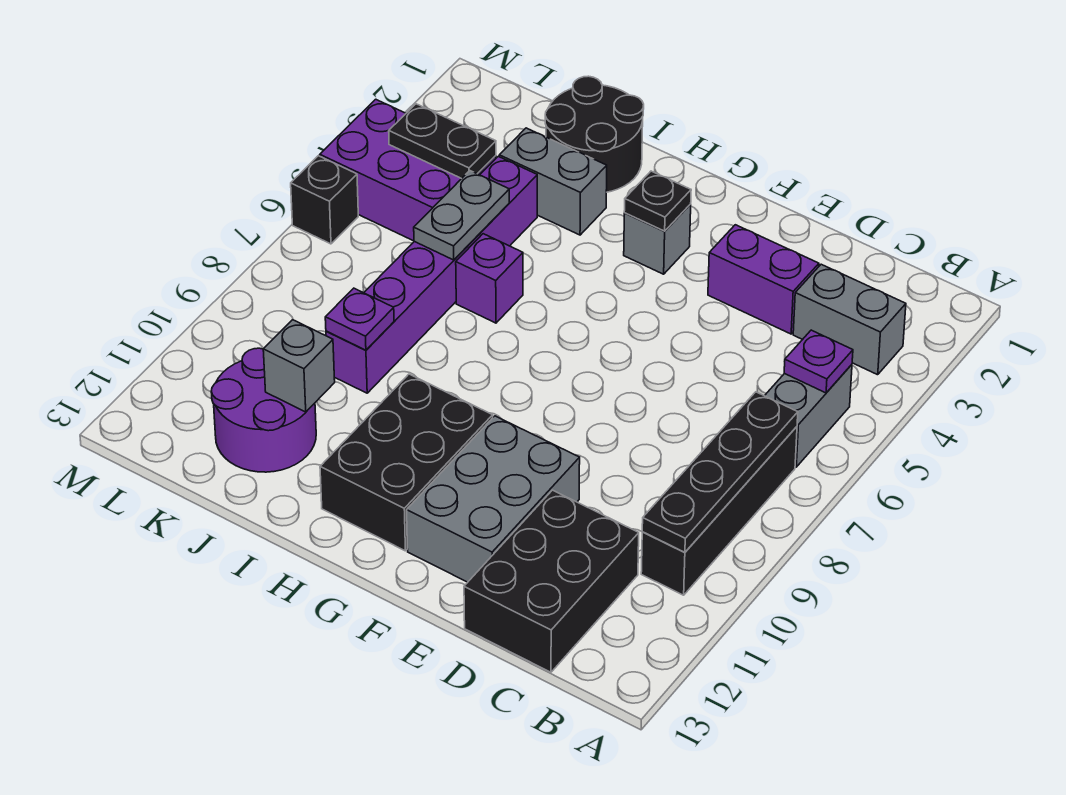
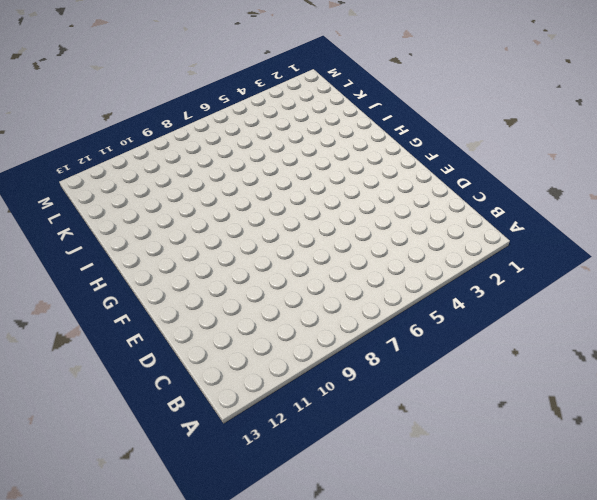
none -> grey brick B3:C3 level 1
none -> grey brick B5:B6 level 1
none -> black brick B7:B10 level 1

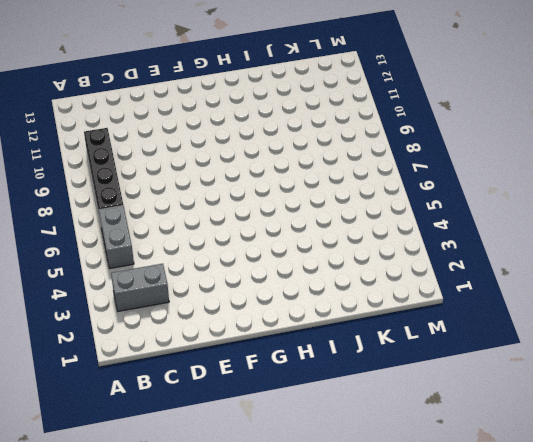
none -> black brick C11:D13 level 1
none -> purple brick D3:E3 level 1
none -> grey brick E10:F12 level 1

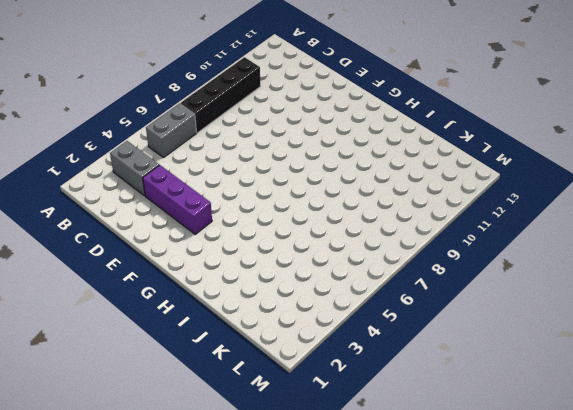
purple brick D3:F3 level 1 -> purple brick D3:E3 level 1
none -> black brick C11:D13 level 1
none -> grey brick E10:F12 level 1
none -> grey brick G3 level 1

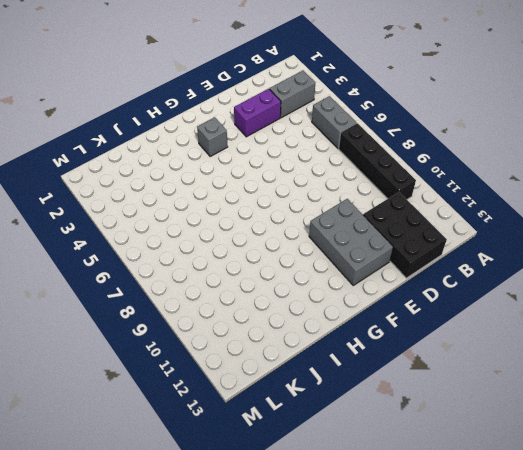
none -> black brick G10:H12 level 1
none -> black round brick I1:J2 level 1
none -> grey brick I3:J3 level 1

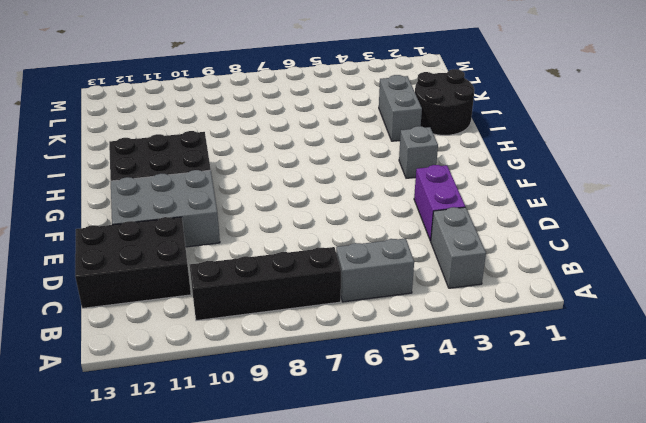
none -> purple brick I6 level 1
none -> purple brick J4:J9 level 1
none -> purple round brick J11:K12 level 1

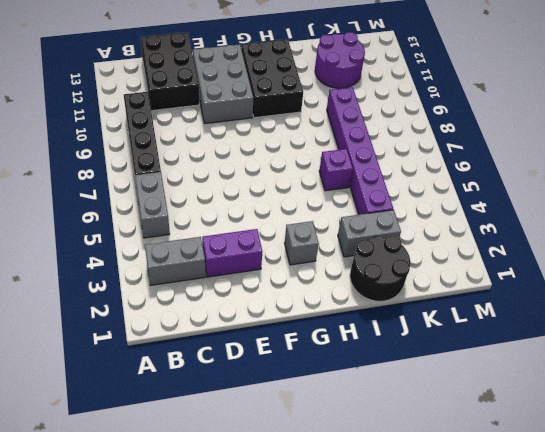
none -> purple brick K4:M5 level 1
none -> black brick M6 level 1
none -> purple plate B5 level 2

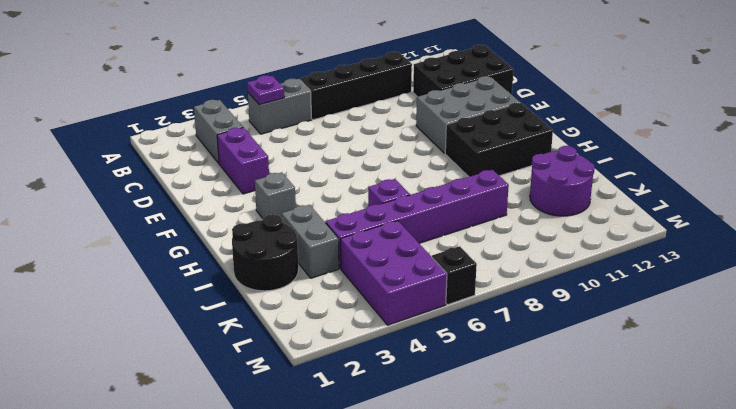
none -> black plate B7:B10 level 2
none -> black plate G3 level 2
none -> grey plate J5:J6 level 2

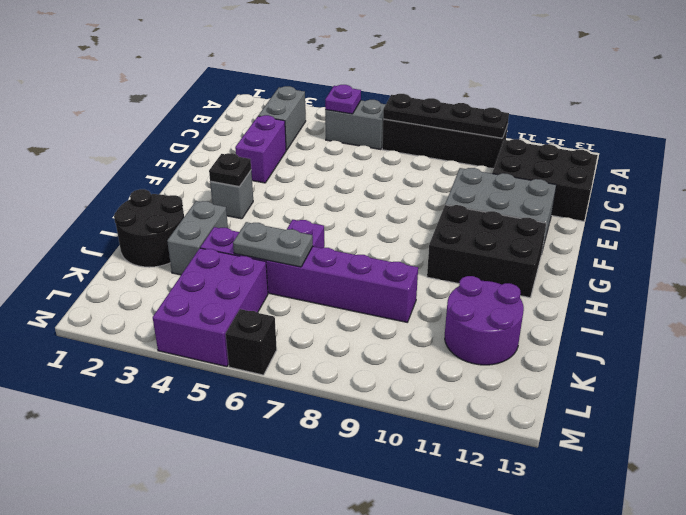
none -> purple plate J9 level 2
none -> grey brick J11 level 2
none -> black plate K4:L4 level 2

